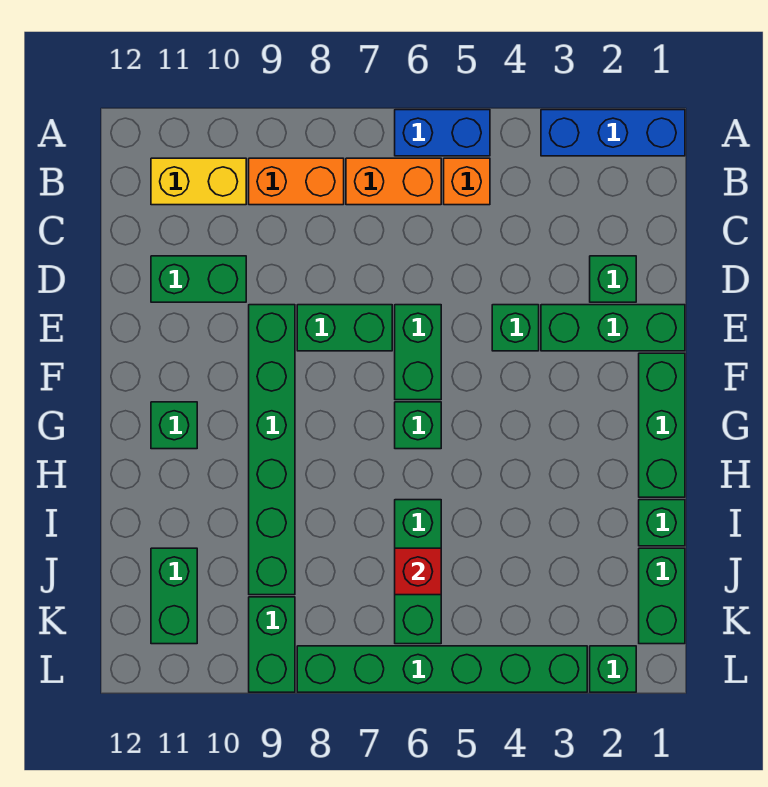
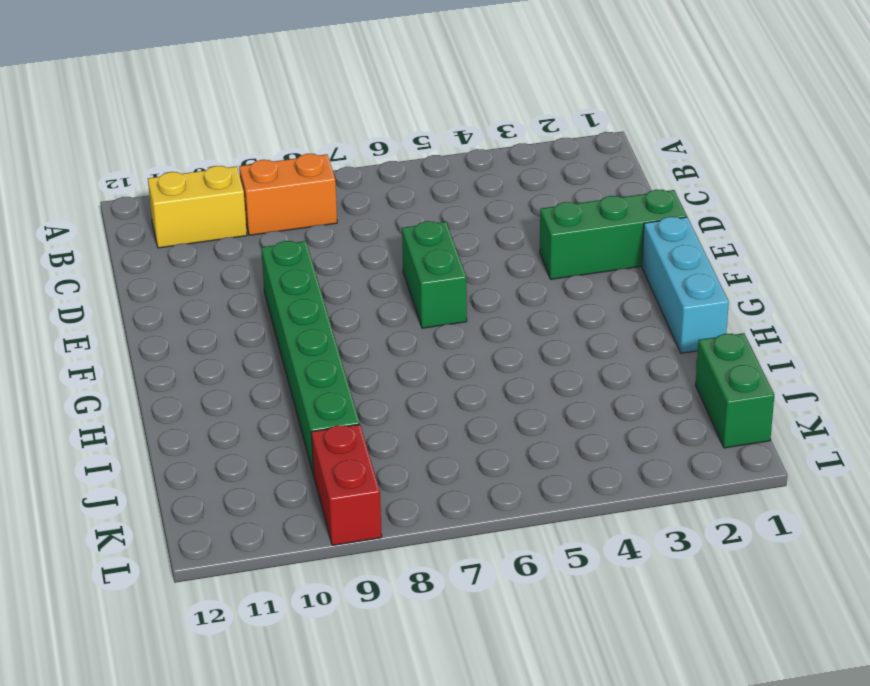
cyan brick F1:H1 level 1 -> green brick F1:H1 level 1
red brick K9:L9 level 1 -> green brick K9:L9 level 1
none -> blue brick A1:A3 level 1
none -> blue brick A5:A6 level 1
none -> orange brick B5 level 1

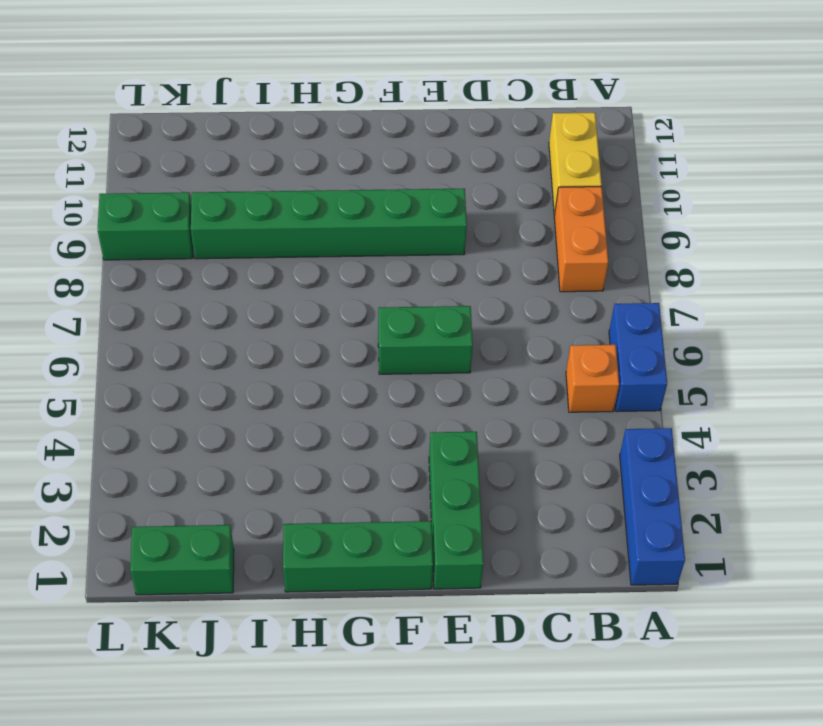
none -> orange brick B6:B7 level 1
none -> green brick D2 level 1
none -> green brick D10:D11 level 1

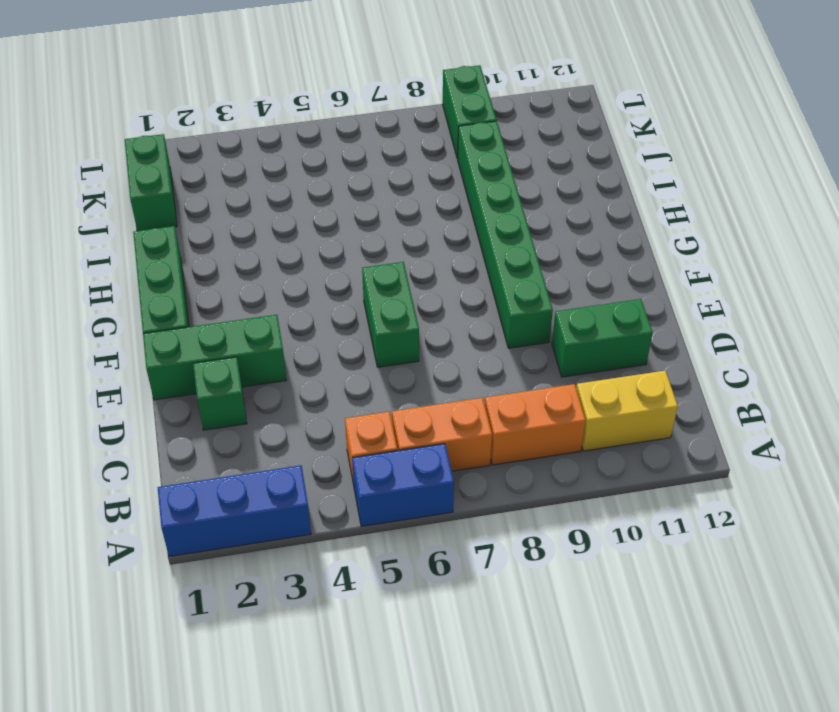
none -> green brick E4 level 1
none -> green brick E7:E8 level 1
none -> green brick G6 level 1

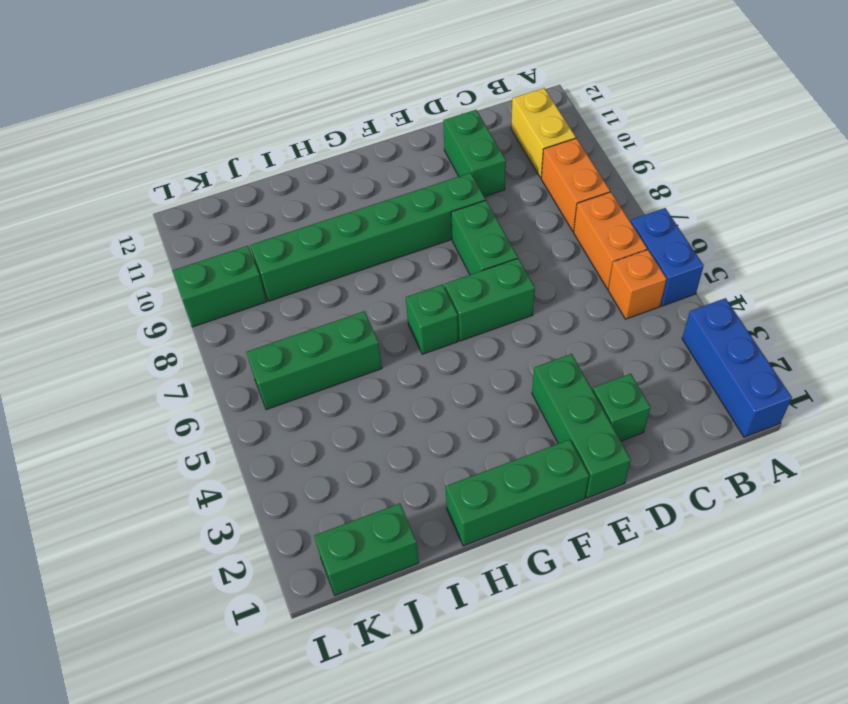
none -> green brick E4 level 1
none -> green brick G11 level 1
none -> green brick I1 level 1

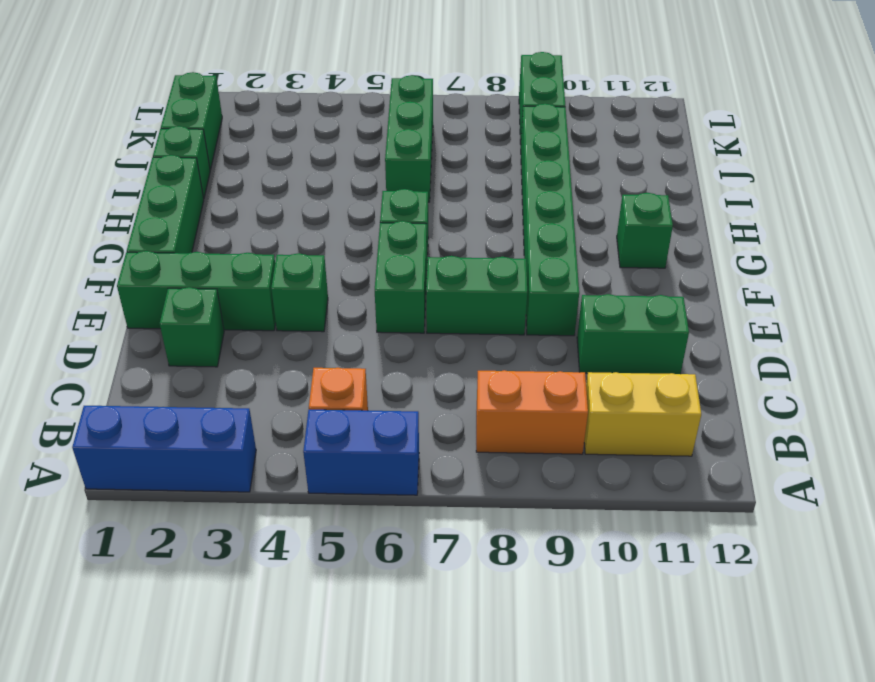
none -> orange brick B6:B7 level 1
none -> green brick J11:K11 level 1
none -> green brick L2 level 1

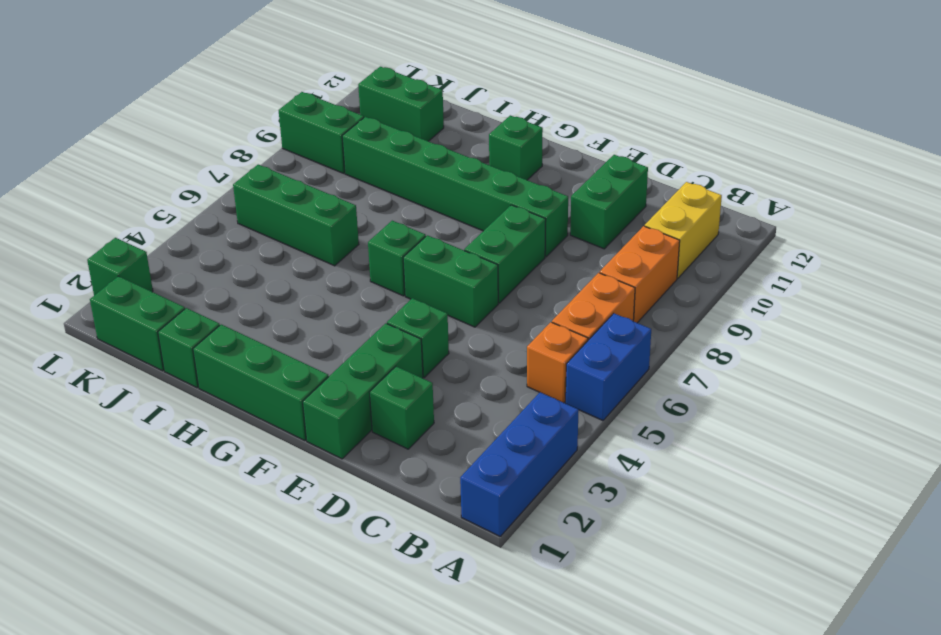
none -> green brick L3:L8 level 1
none -> red brick J6 level 2

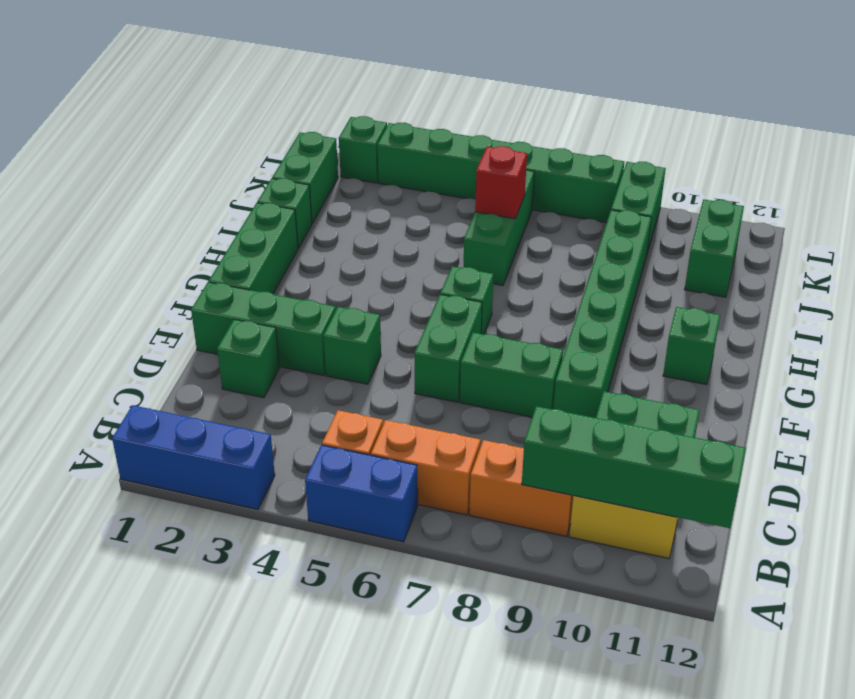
green brick B9:B12 level 2 -> none

